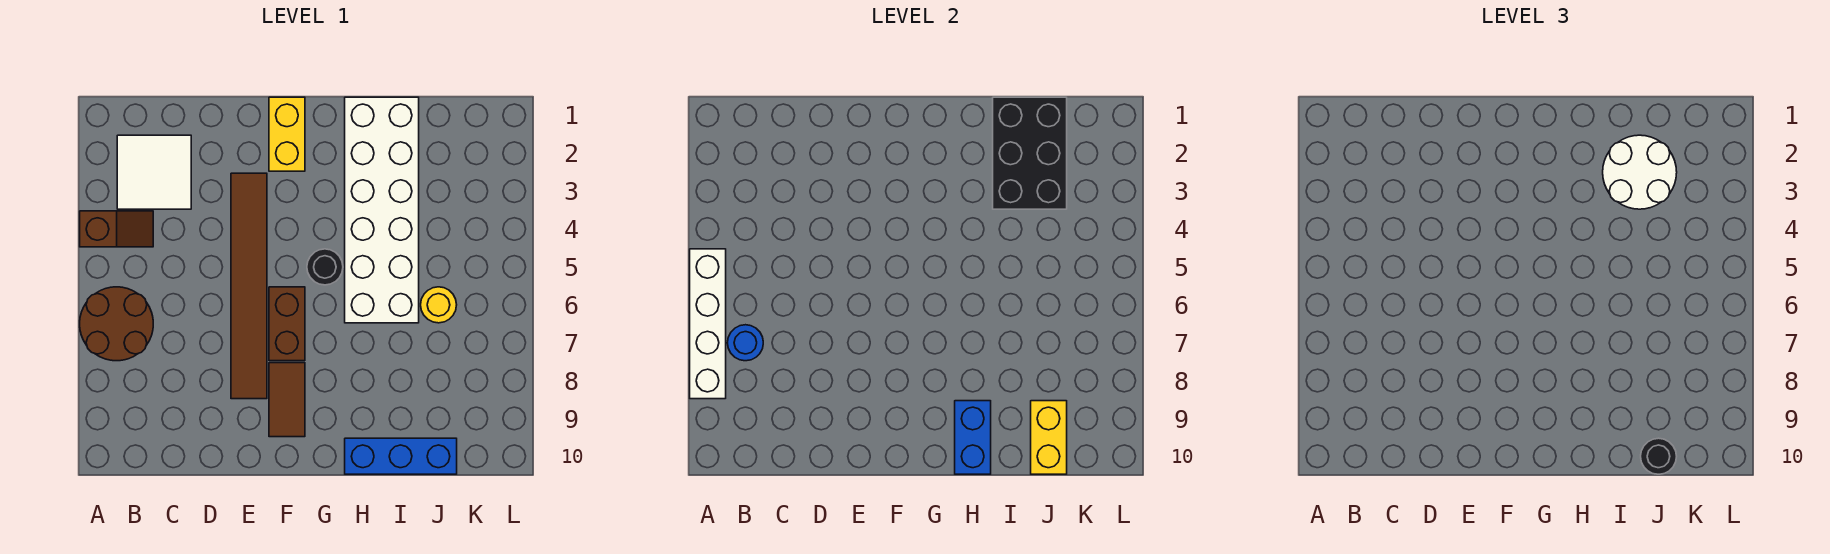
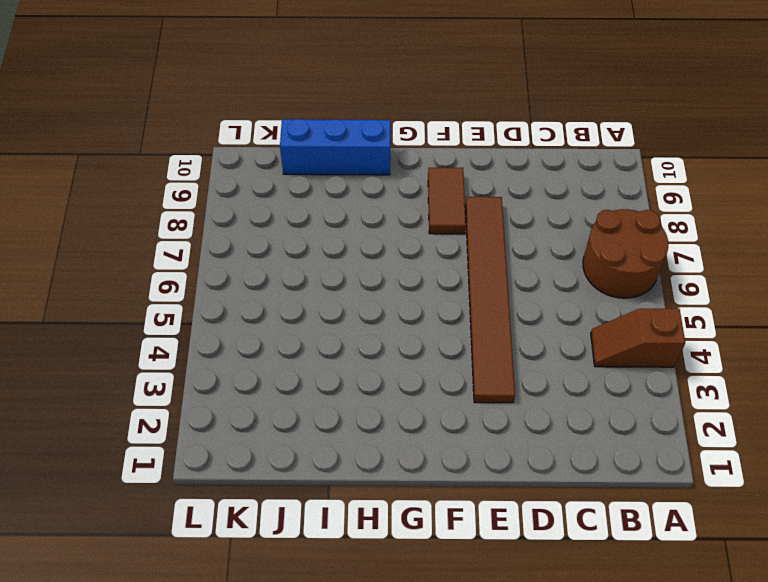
none -> white tile B2:C3 level 1
none -> yellow brick F1:F2 level 1
none -> brown brick F6:F7 level 1

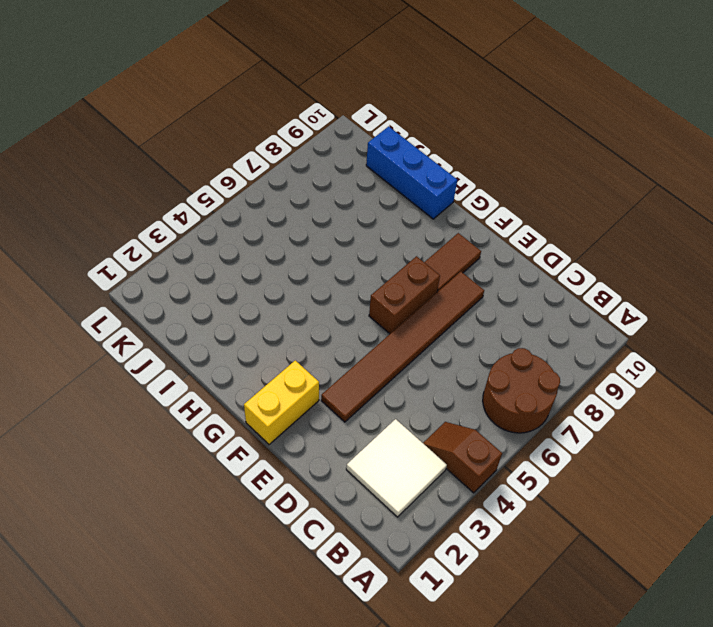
none -> black round brick G5 level 1
none -> white brick H1:I6 level 1
none -> yellow round brick J6 level 1

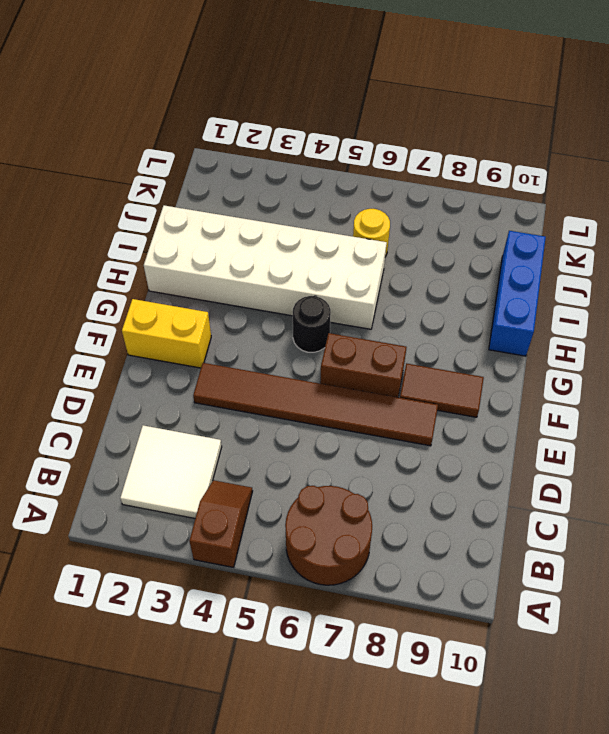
none -> white brick A5:A8 level 2
none -> blue round brick B7 level 2
none -> blue brick H9:H10 level 2

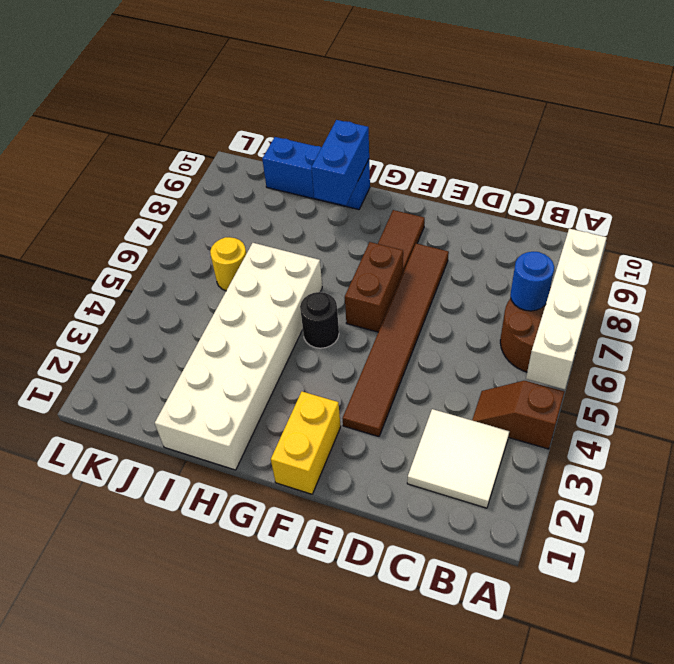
none -> black brick I1:J3 level 2
none -> yellow brick J9:J10 level 2
none -> white round brick I2:J3 level 3

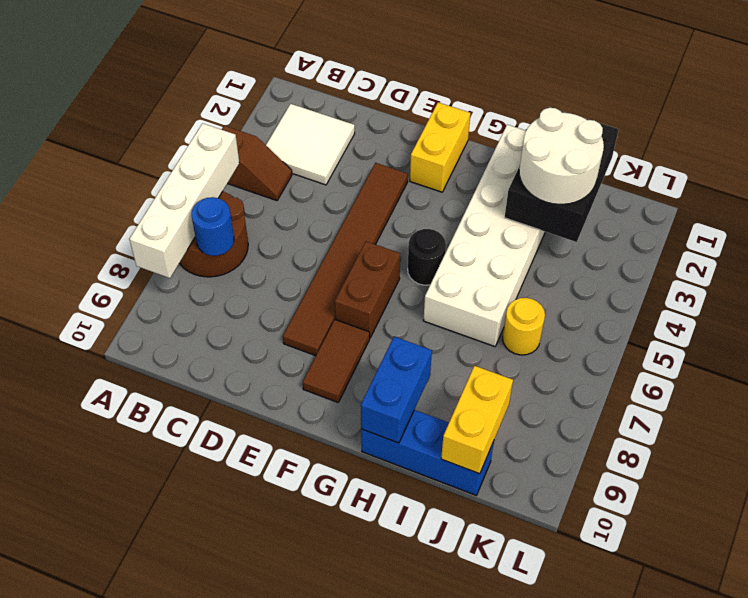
none -> black round brick J10 level 3

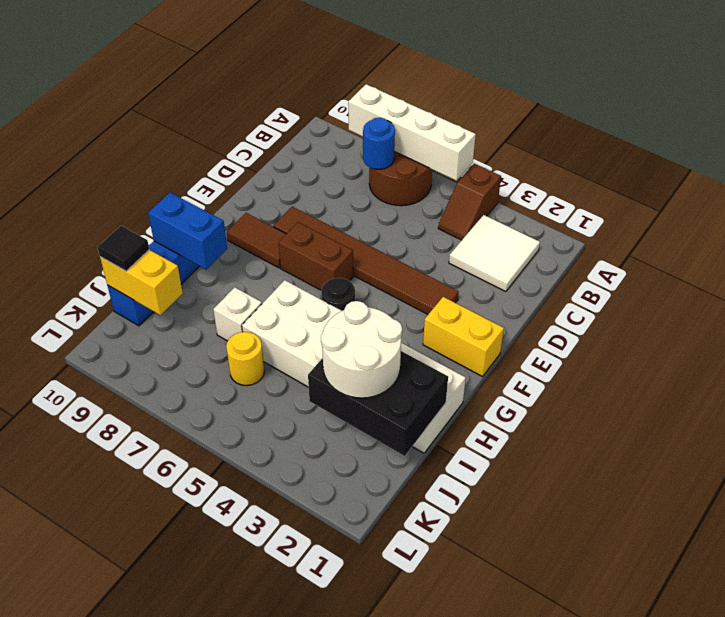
white brick I7 level 1 -> none
black tile J10 level 3 -> black round brick J10 level 3

